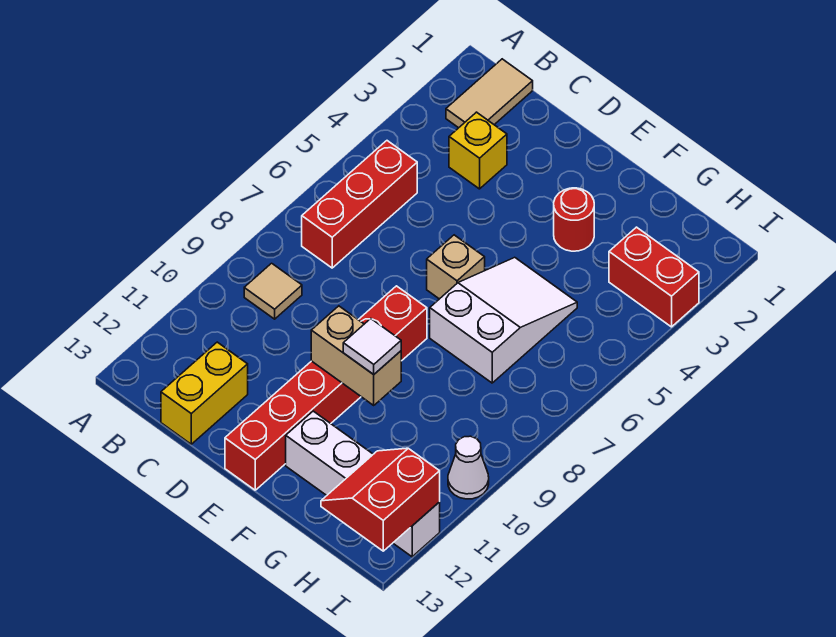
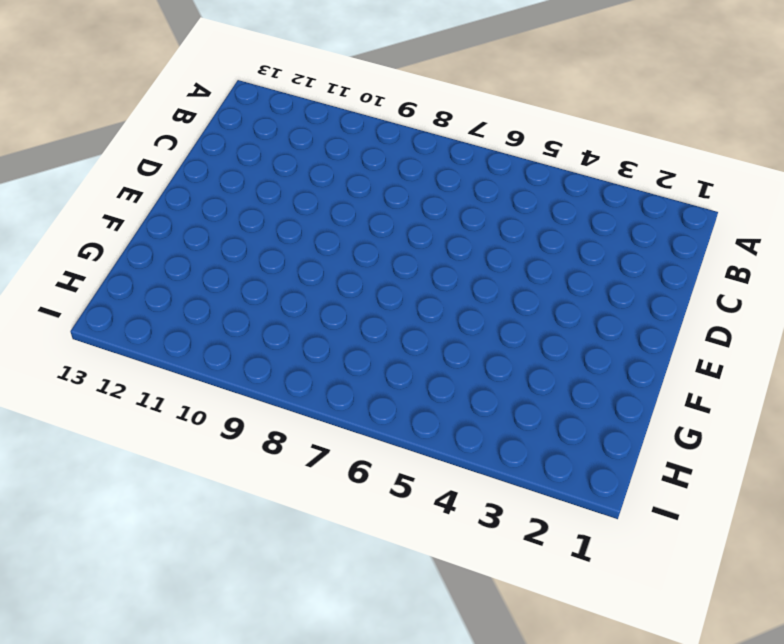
none -> tan tile B1:B2 level 1
none -> red brick B5:B7 level 1
none -> tan tile B9 level 1

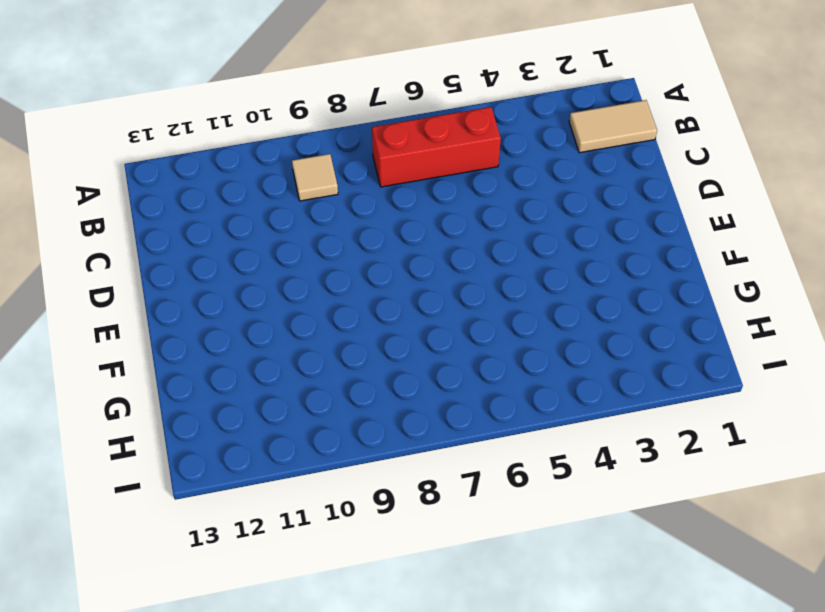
none -> yellow brick C3 level 1
none -> yellow brick C12:C13 level 1
none -> tan brick E6 level 1

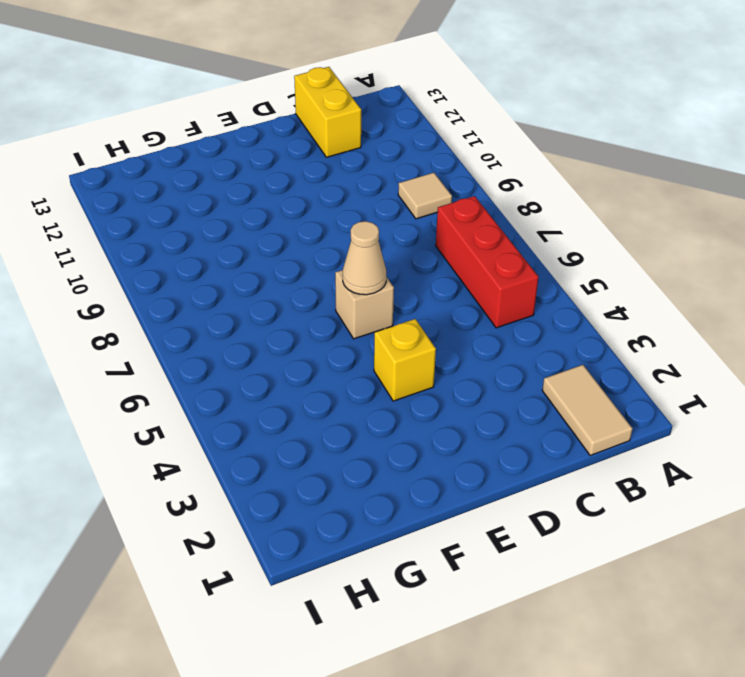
yellow brick E4 level 1 -> yellow brick C3 level 1
tan cone E6 level 2 -> none
none -> red brick E8:E13 level 1
none -> red round brick F3 level 1
none -> white slope F5:G7 level 1 top 7

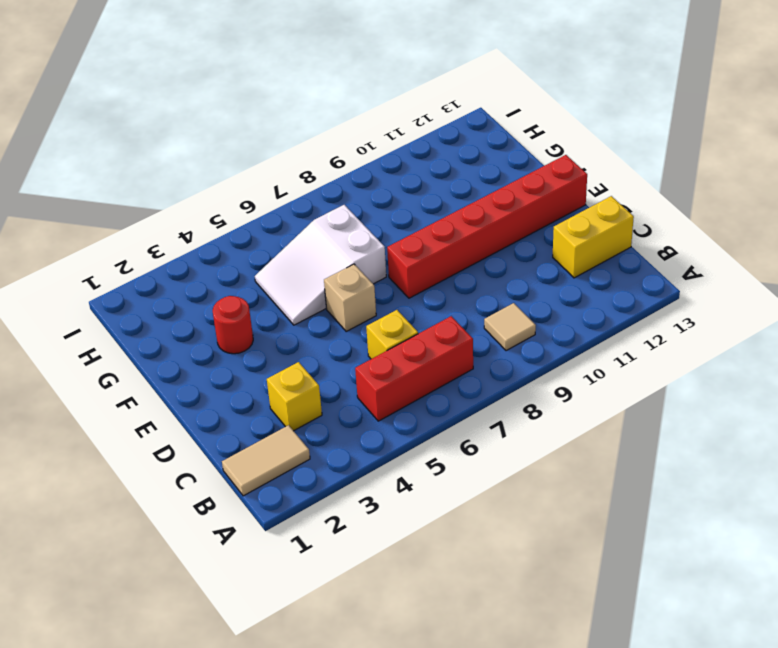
yellow brick C6 level 1 -> none
none -> white brick F12:I12 level 1
none -> red brick H3:I3 level 1
none -> white cone I10 level 1

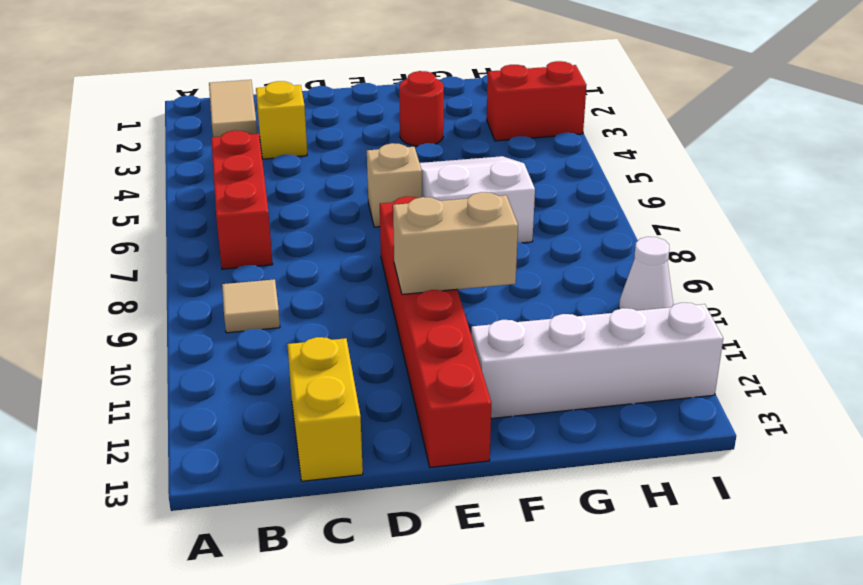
none -> red slope H12:I13 level 2 top I
none -> white tile F10 level 3

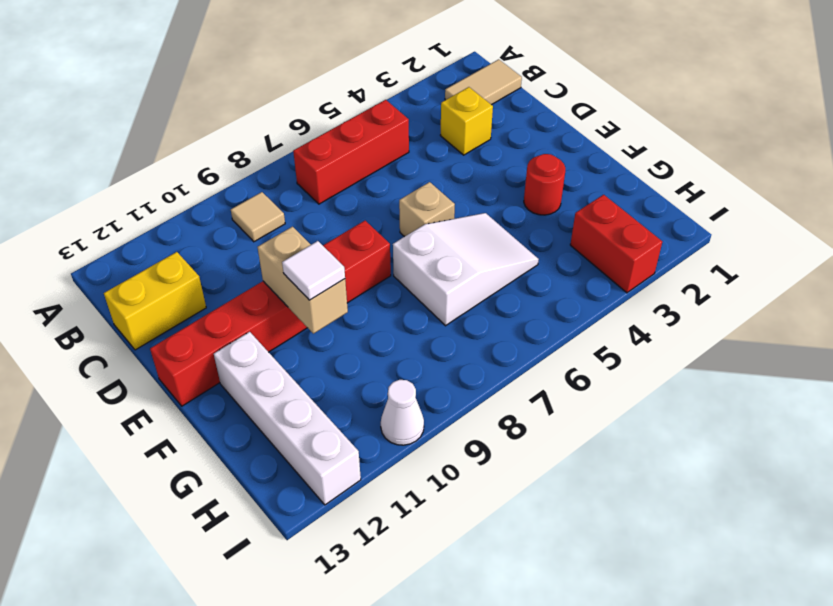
none -> red slope H12:I13 level 2 top I

